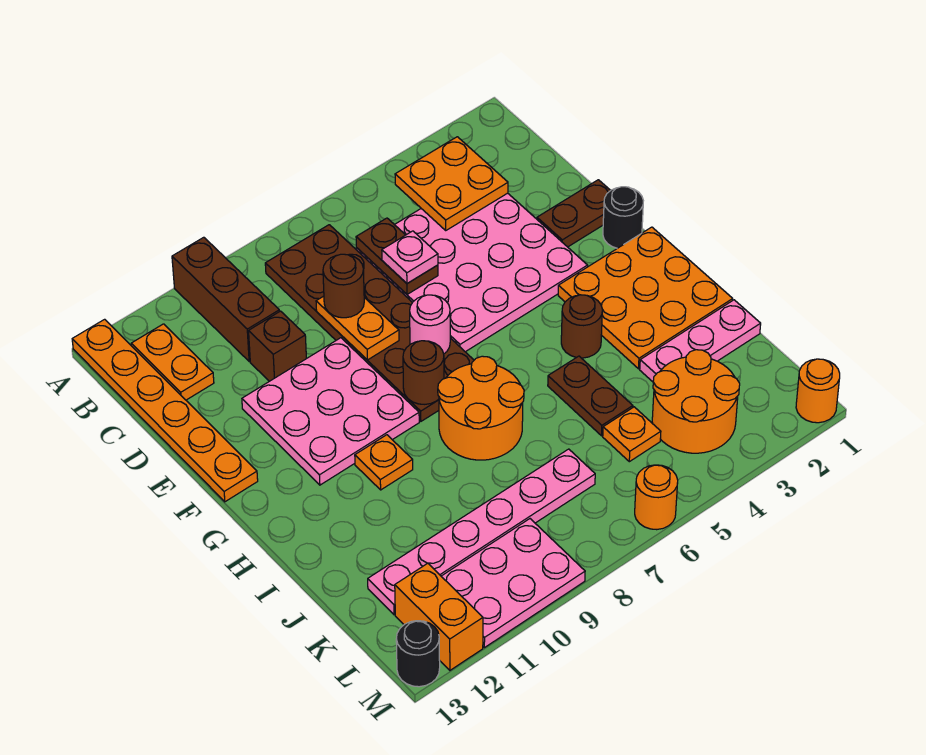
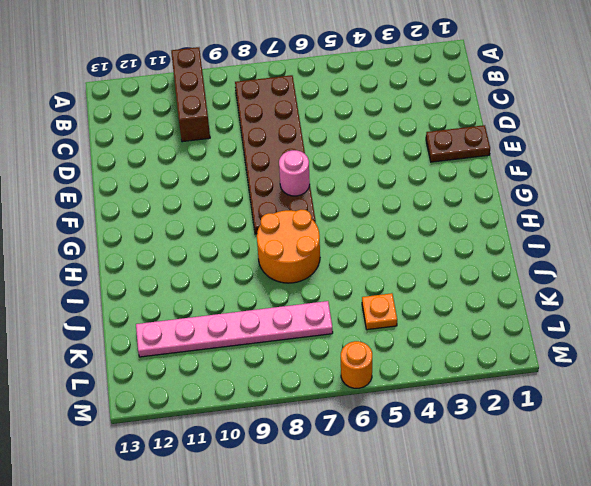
none -> orange plate A13:F13 level 1
none -> orange plate B12:C12 level 1
none -> pink plate C3:F6 level 1
none -> brown brick D10 level 1

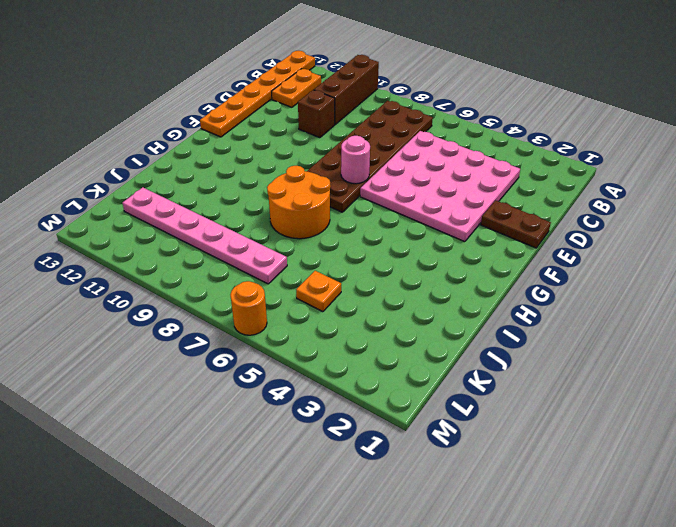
none -> pink plate E9:G11 level 1
none -> black round brick F1 level 1
none -> orange plate G1:I3 level 1
none -> brown round brick H4 level 1

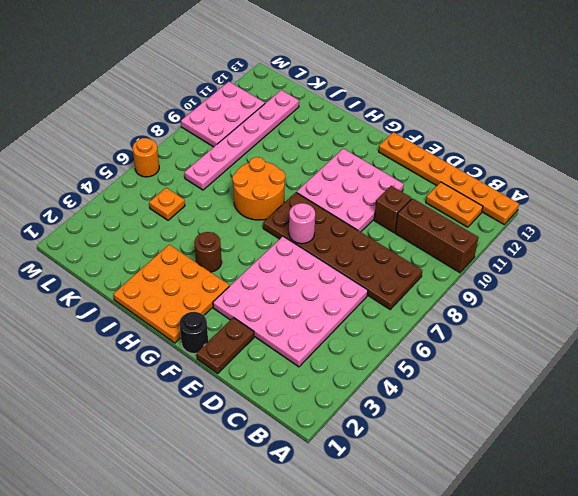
none -> orange plate H10 level 1
none -> brown plate I5:J5 level 1
none -> pink plate J1:J3 level 1
none -> orange round brick K3:L4 level 1

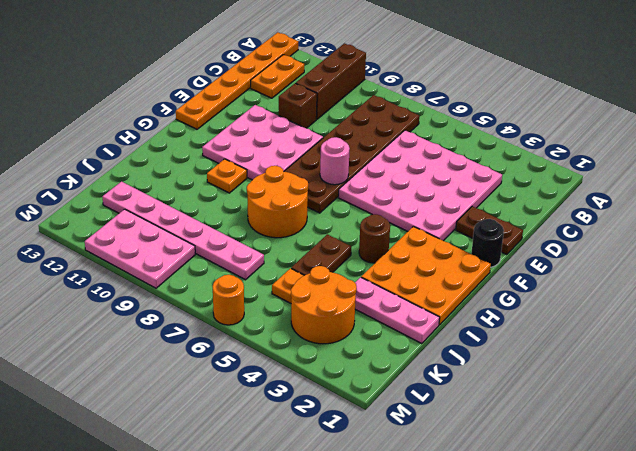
none -> orange brick L12:M12 level 1
none -> orange round brick M1 level 1
none -> black round brick M13 level 1
none -> orange plate B3:C4 level 2

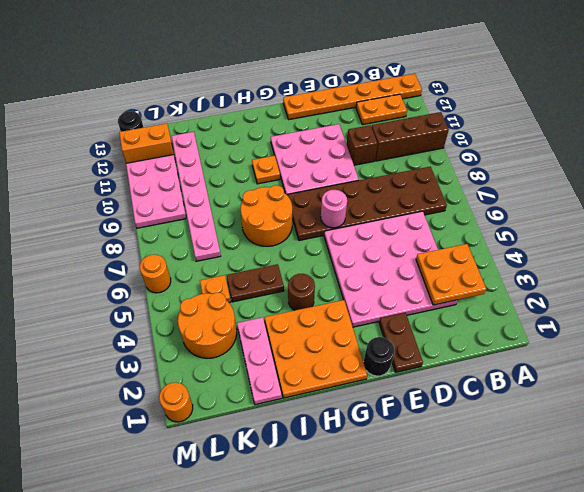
none -> brown plate C6:D6 level 2
none -> orange plate D8:E8 level 2
none -> brown round brick G8 level 2
none -> pink plate D6 level 3

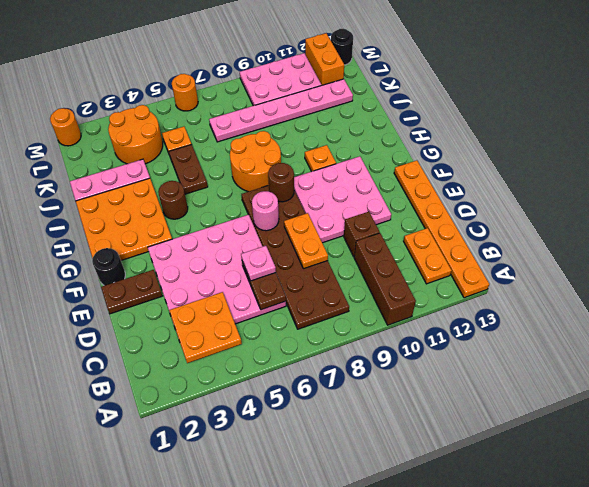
none -> brown round brick D8 level 3

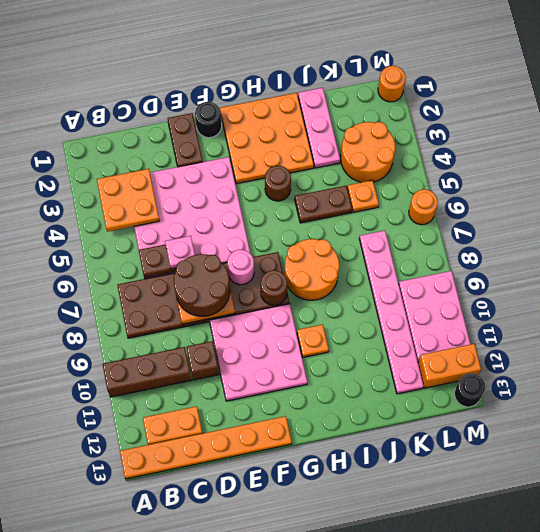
brown round brick D7:E8 level 3 -> brown round brick D8 level 3

